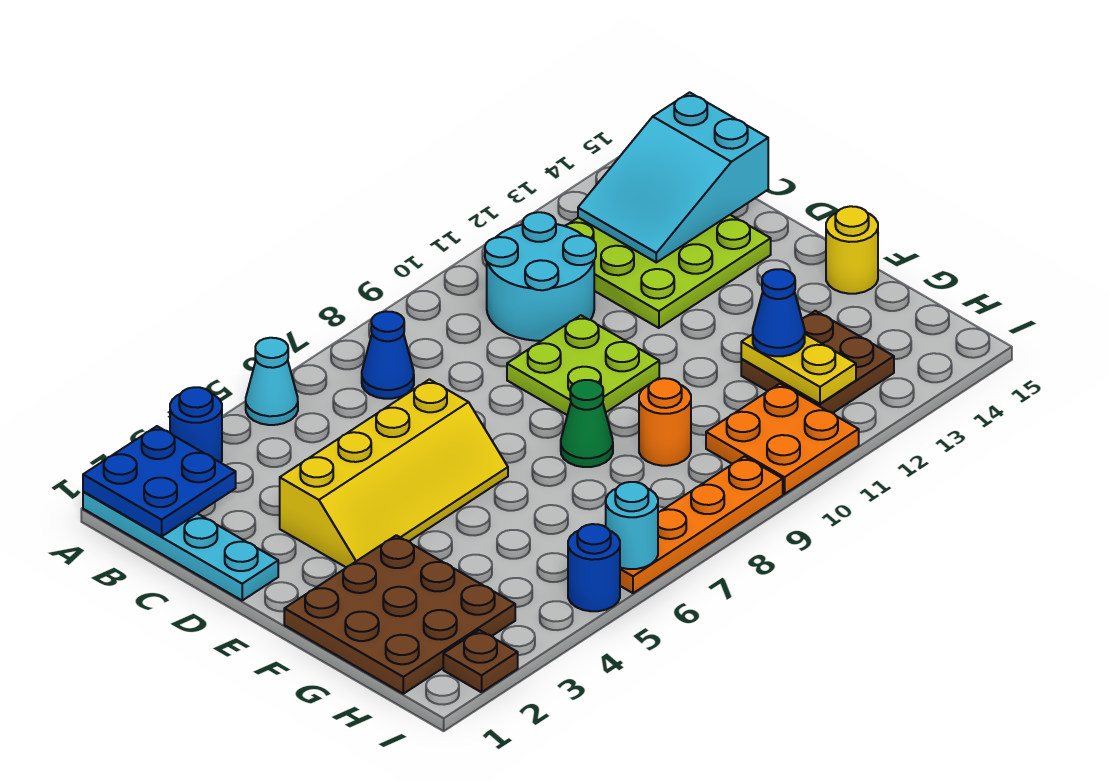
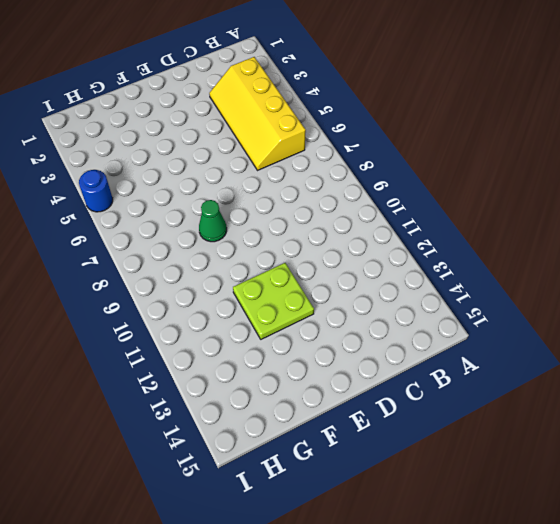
yellow slope B3:C6 level 1 top B -> yellow slope D3:E6 level 1 top D
lime plate E11:F12 level 1 -> lime plate D9:E10 level 1
none -> cyan plate A1:D1 level 1
none -> blue round brick A3 level 1
none -> cyan cone A5 level 1

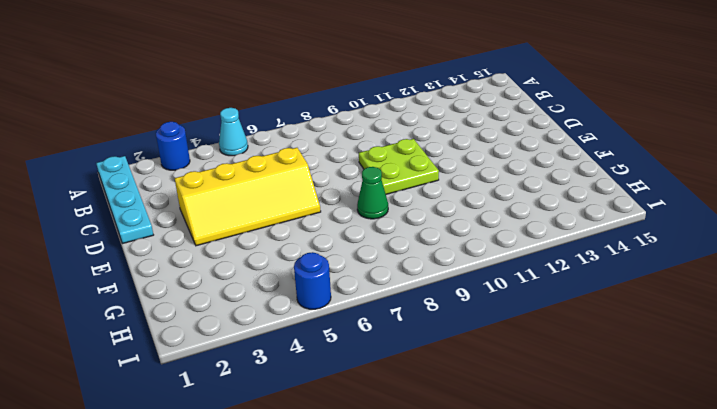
none -> blue cone B7 level 1
none -> cyan round brick B10:C11 level 1
none -> lime plate B12:D14 level 1

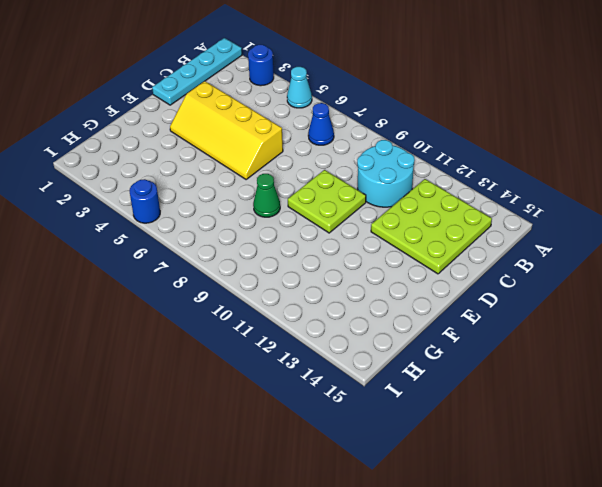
none -> brown plate F1:H3 level 1
none -> yellow round brick F15 level 1
none -> orange round brick G9 level 1

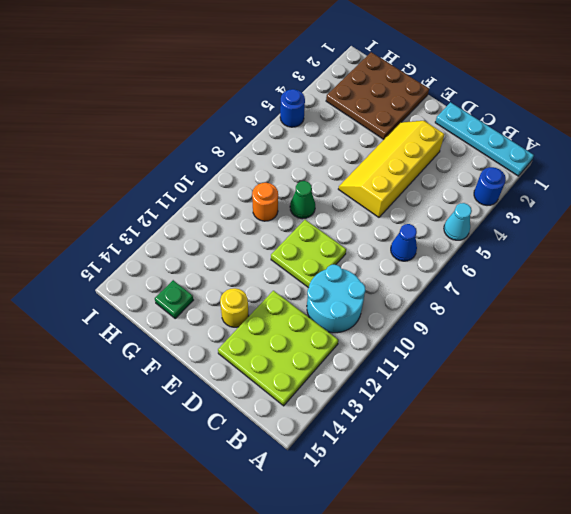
yellow round brick E13 level 1 -> yellow round brick F15 level 1
green plate G14 level 1 -> none
none -> brown plate G12:H13 level 1
none -> orange plate H10:I11 level 1
none -> brown plate I2 level 1

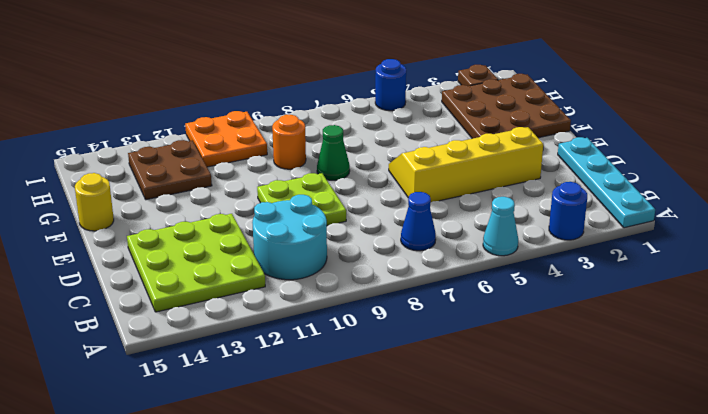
none -> orange plate I6:I9 level 1
none -> blue plate A1:B2 level 2
none -> cyan slope B13:C15 level 2 top 15

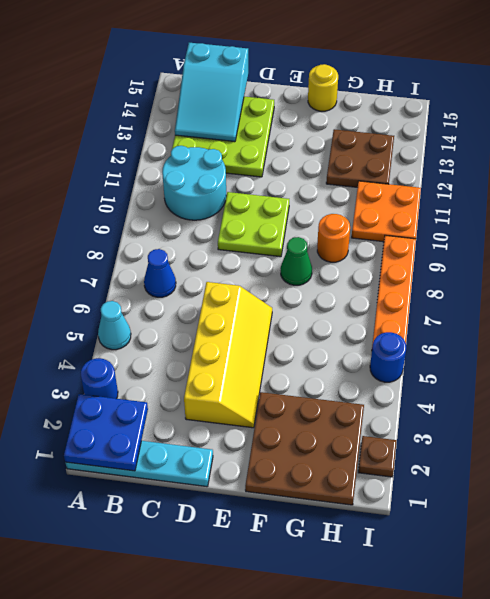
none -> yellow plate G12:H12 level 2
none -> cyan round brick I6 level 2
none -> blue cone G12 level 3

